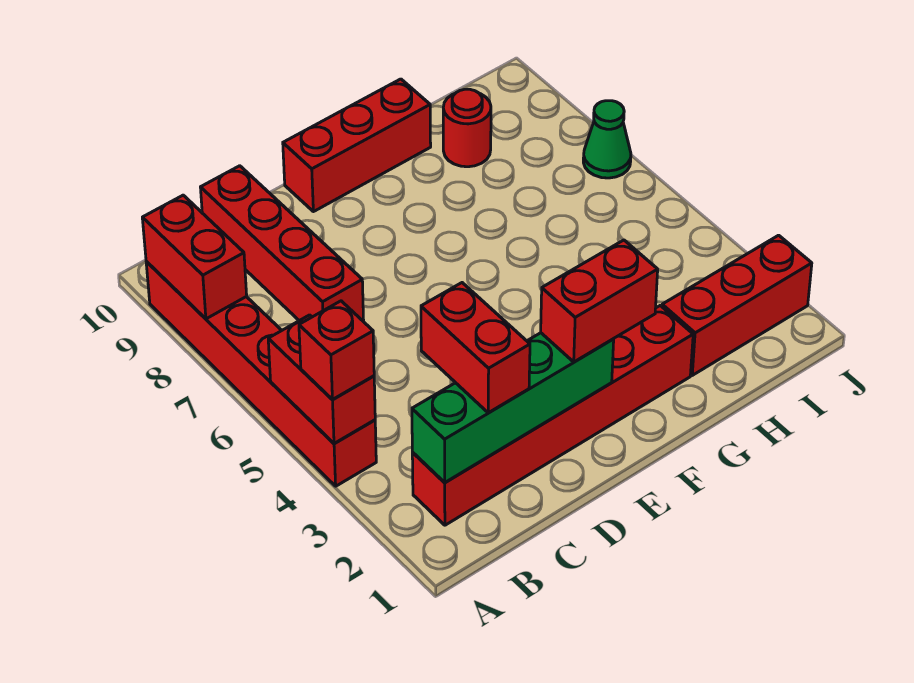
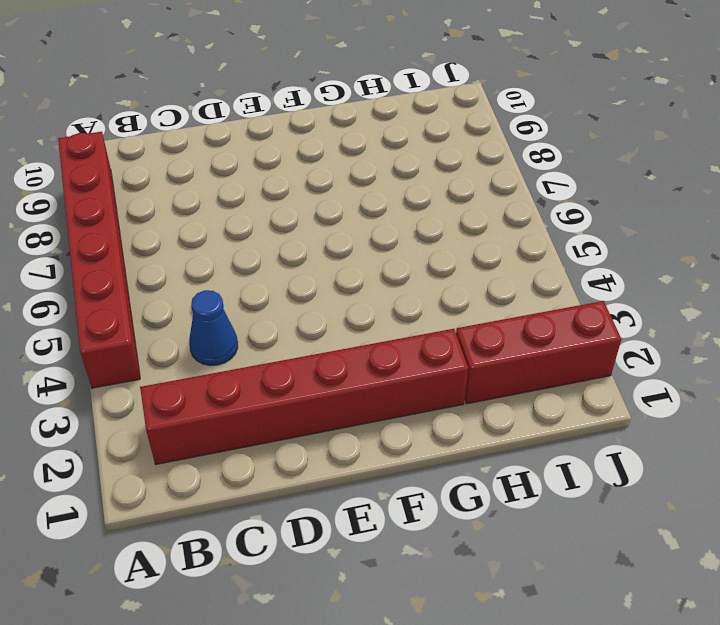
blue cone C4 level 1 -> none
none -> red brick C7:C10 level 1
none -> red brick E10:G10 level 1
none -> red round brick H9 level 1

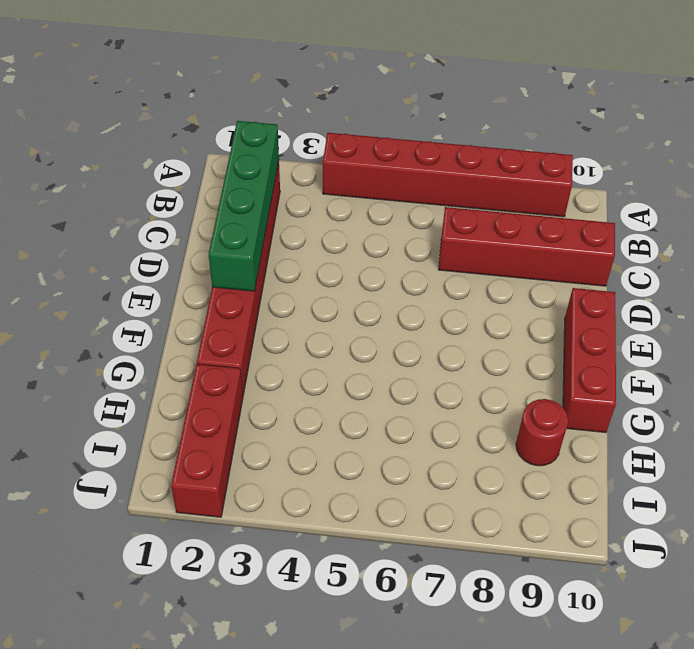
none -> green cone J7 level 1
none -> red brick A4:A5 level 2
none -> red brick A8:A9 level 2

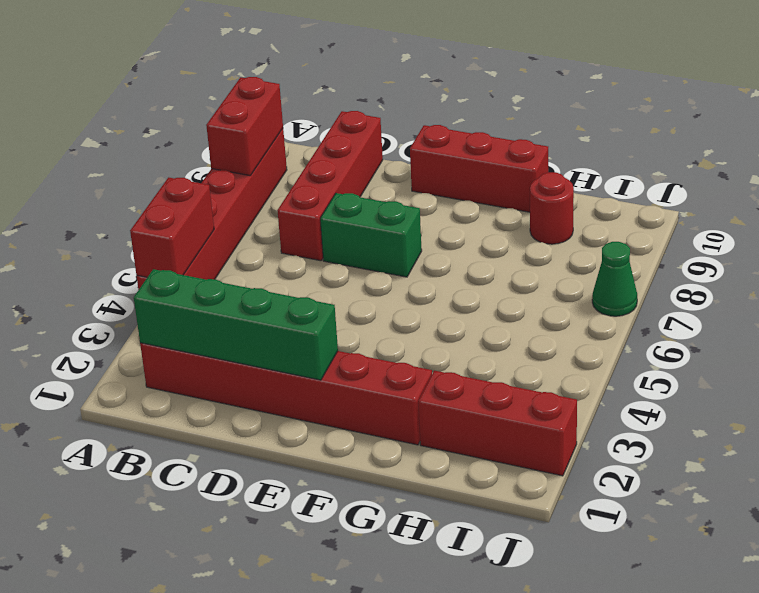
green brick D7:E7 level 1 -> none
none -> red brick A4 level 3
none -> red brick C2:C3 level 3
none -> red brick E2:F2 level 3

